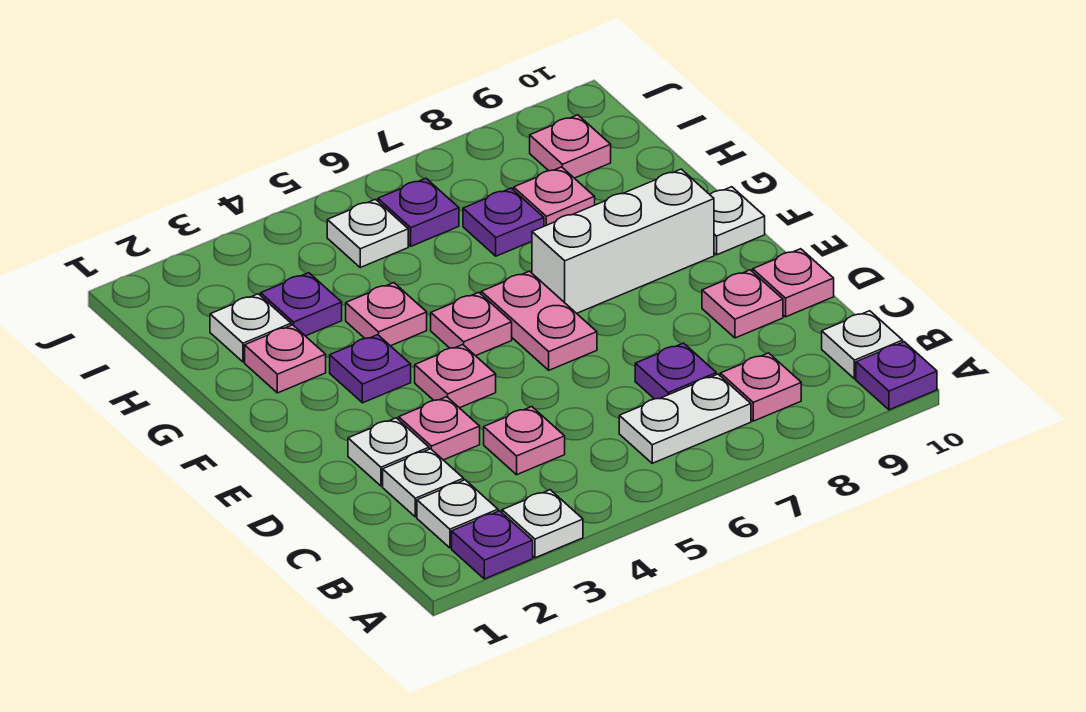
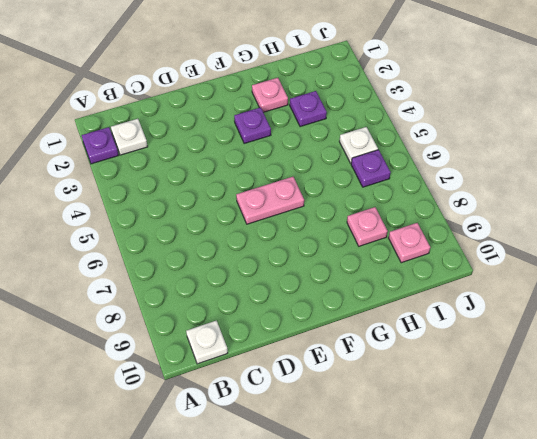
none -> white plate A3 level 1
none -> purple plate A10 level 1
none -> white plate B6:B7 level 1

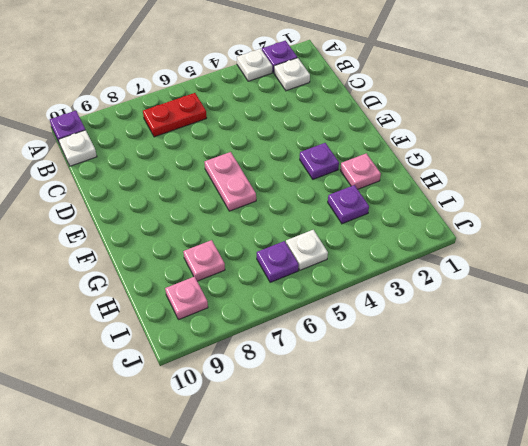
red plate B6:B7 level 1 -> white plate B6:B7 level 1
none -> pink plate B8 level 1
none -> white plate C2 level 1
none -> pink plate C4 level 1

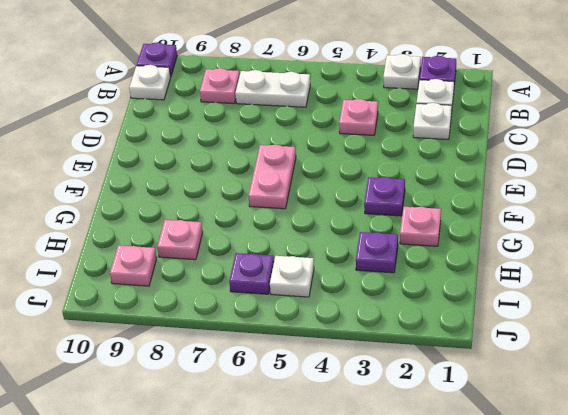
none -> purple plate C7 level 1
none -> white plate D2 level 1
none -> pink plate D3 level 1

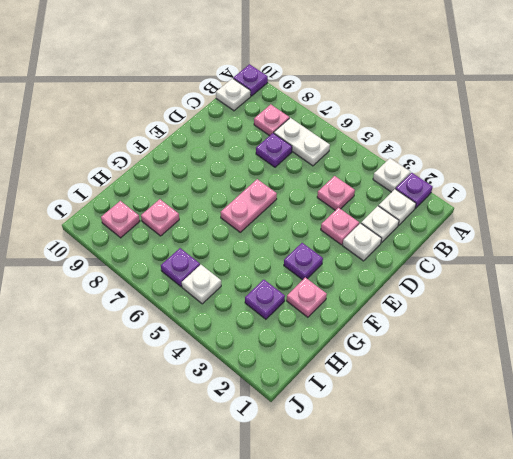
none -> pink plate D9 level 1
none -> pink plate D10 level 1
none -> pink plate E4 level 1

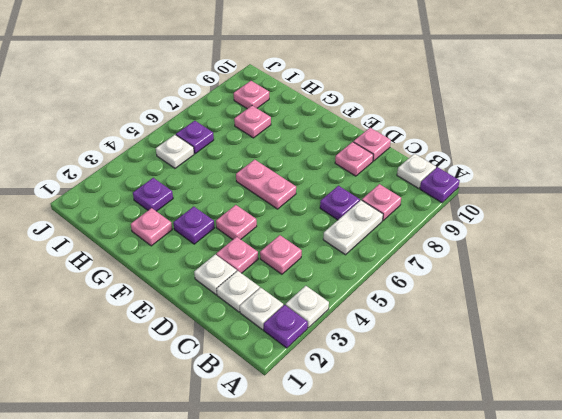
none -> pink plate F5 level 1
none -> white brick F7:F9 level 1
none -> white plate F10 level 1

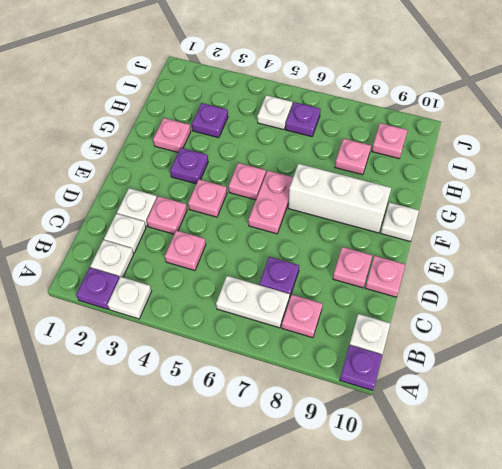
none -> pink plate G4 level 1
none -> white plate H2 level 1
none -> purple plate H7 level 1

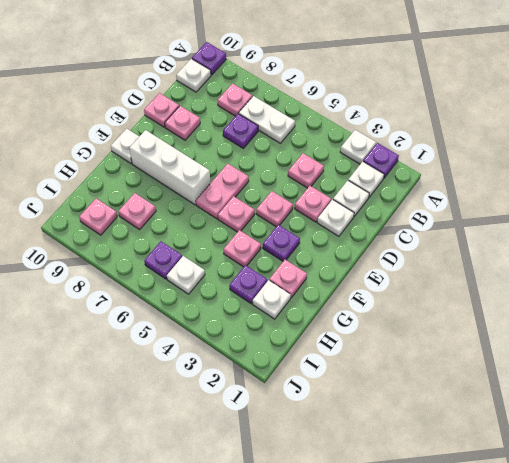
none -> purple plate H7 level 1

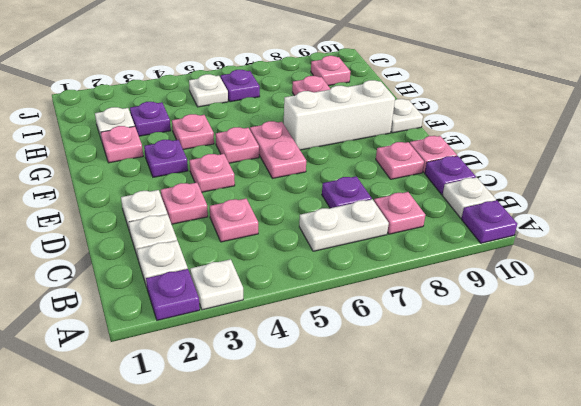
purple plate C10 level 1 -> purple plate H7 level 1

